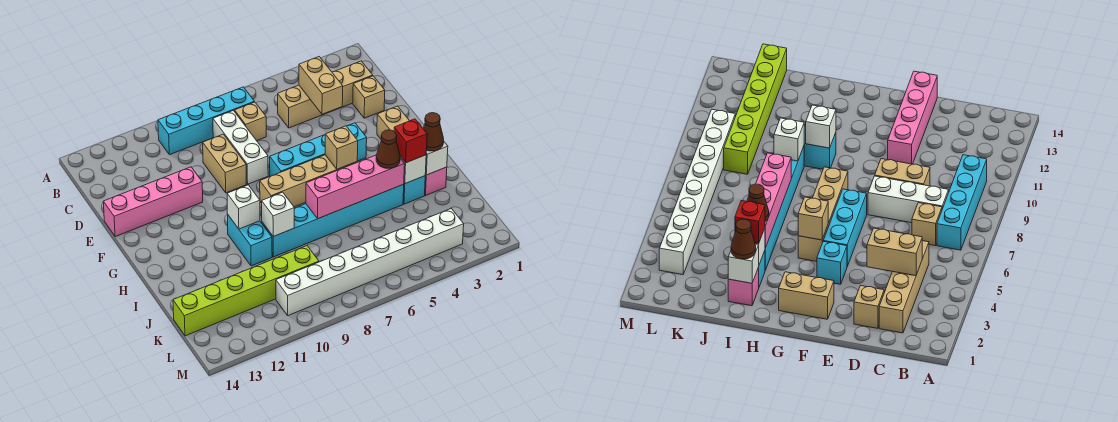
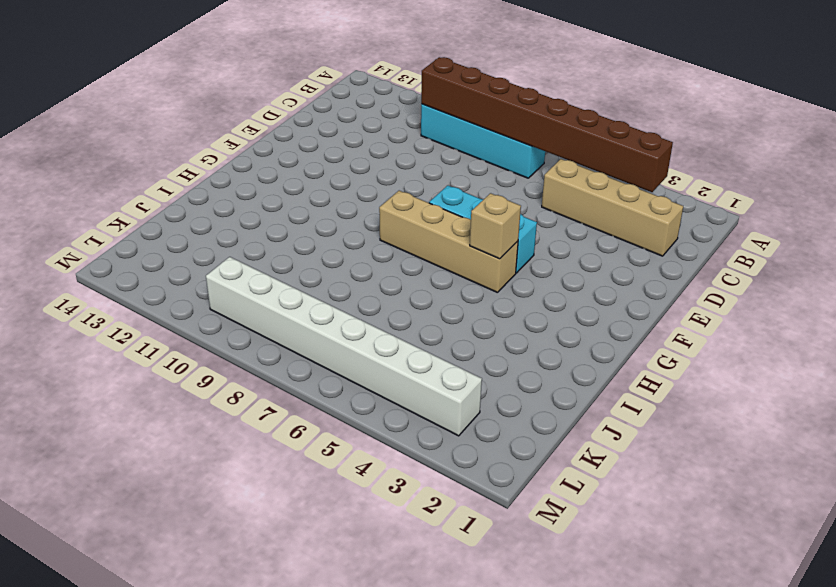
brown brick B3:B10 level 2 -> none
none -> tan brick C7 level 1
none -> white brick C8:E8 level 1
none -> tan brick D2 level 1

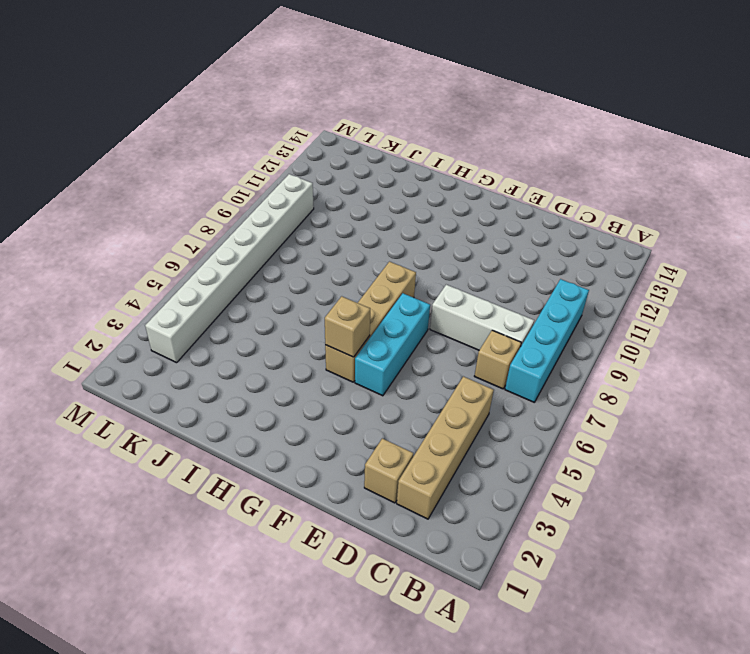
none -> tan brick D9:E9 level 1
none -> pink brick E11:E14 level 1
none -> tan brick F2:G2 level 1

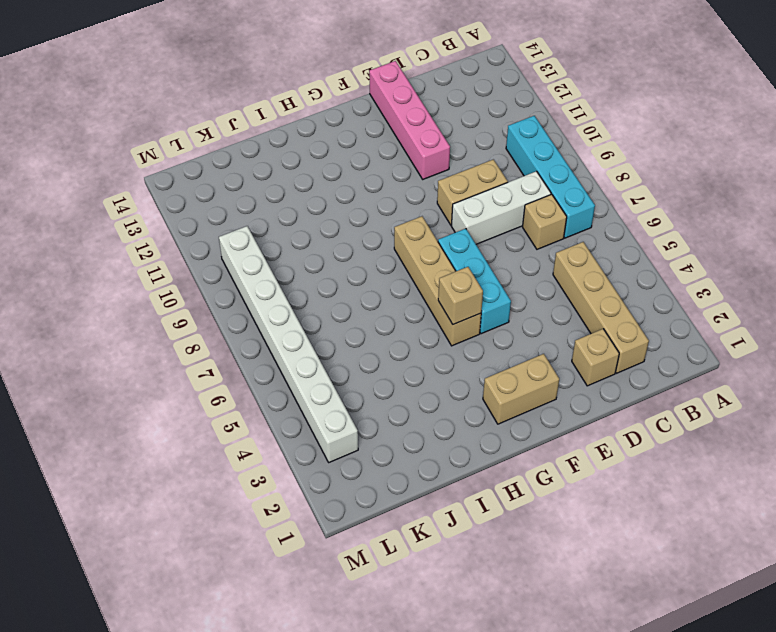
none -> cyan brick F4 level 1
none -> cyan brick H10:I10 level 1
none -> pink brick I2 level 1

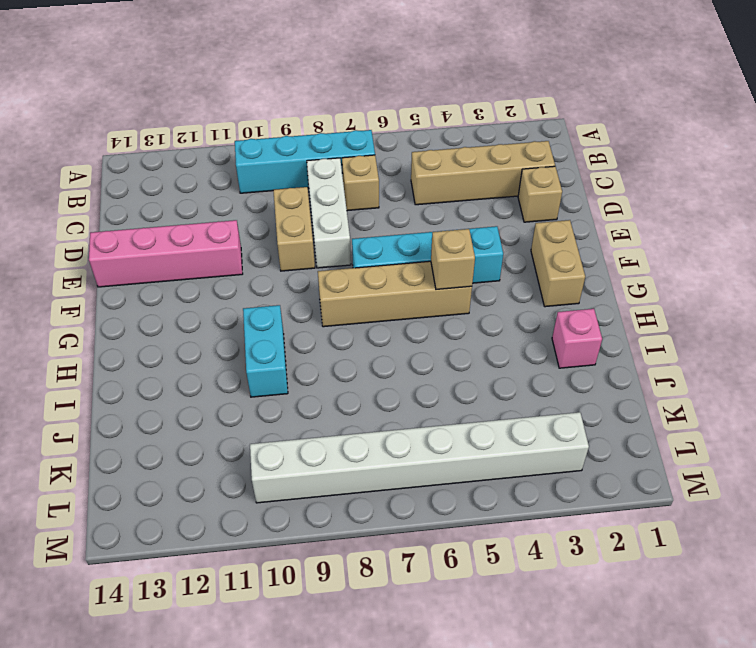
none -> cyan brick I3 level 1
none -> cyan brick I4:I9 level 1
none -> lime brick K9:K14 level 1

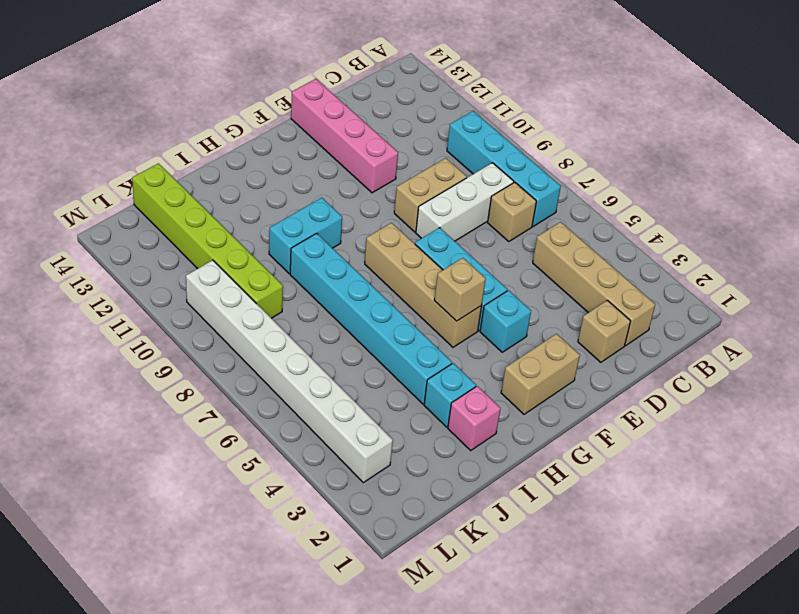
none -> tan brick C4:D4 level 2
none -> white brick H10 level 2
none -> white brick I2 level 2

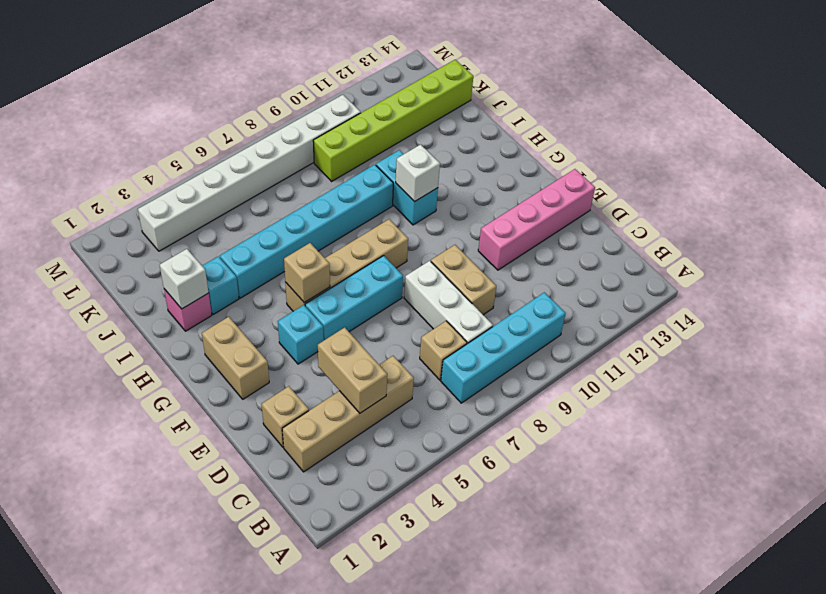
none -> white brick I3 level 2
none -> pink brick I4:I7 level 2
none -> white brick I9 level 2

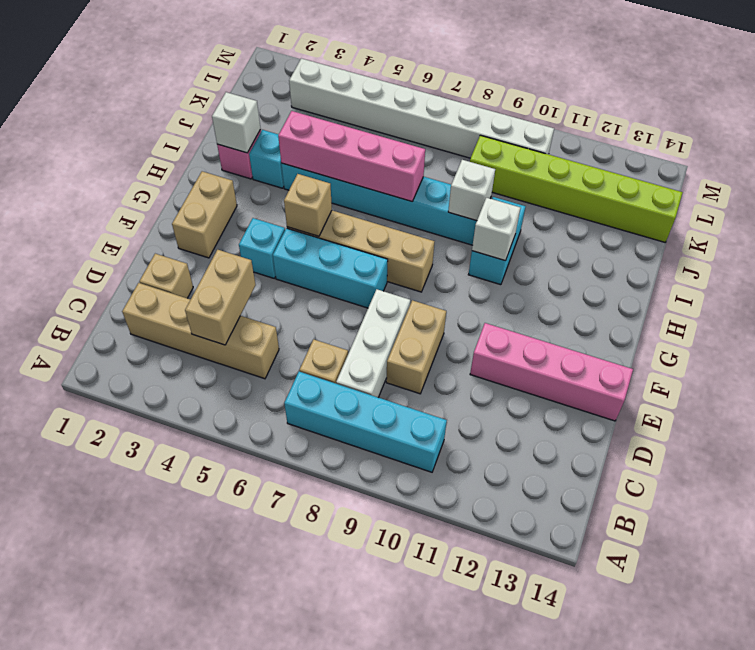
none -> white brick I3 level 2
none -> brown cone I2 level 3
none -> red brick I3 level 3

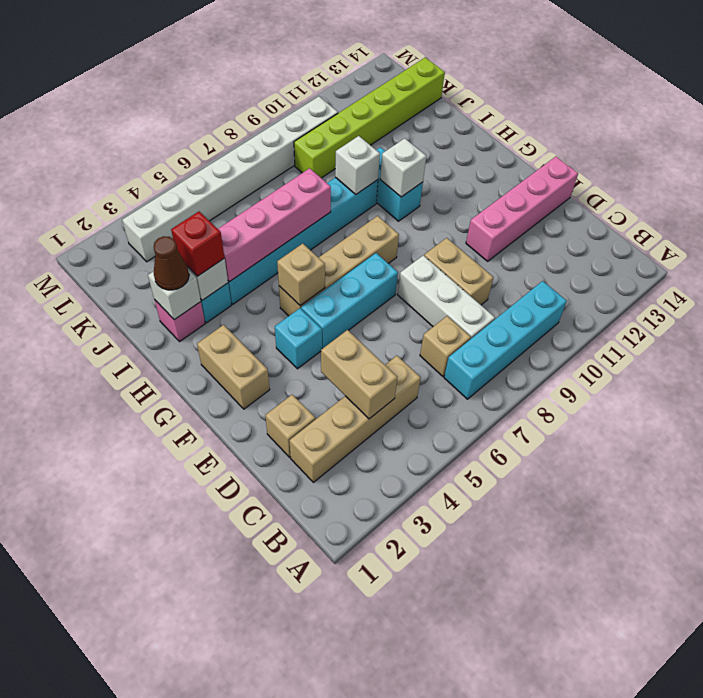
none -> brown cone I4 level 3

